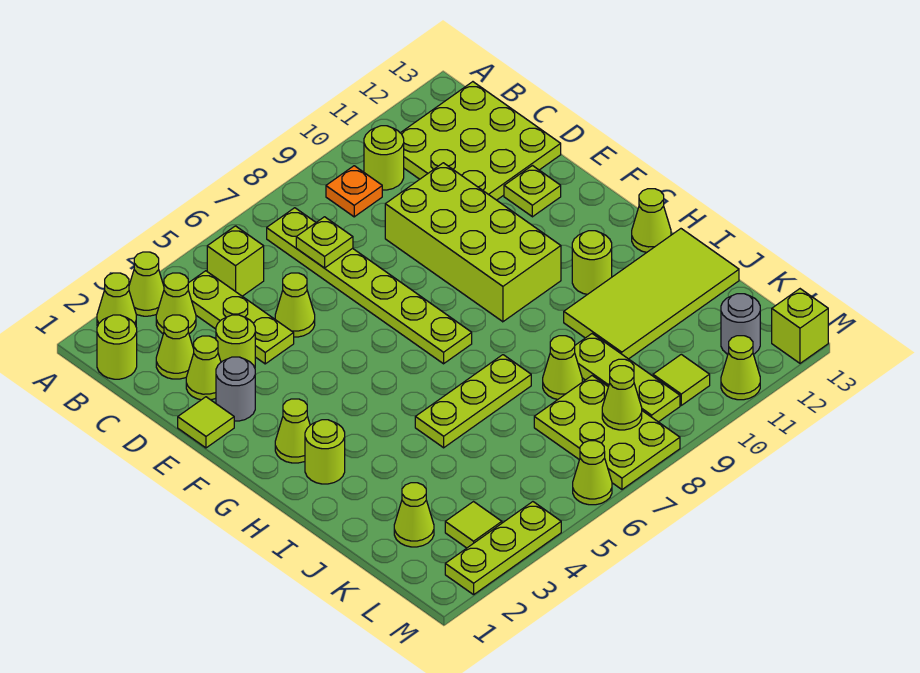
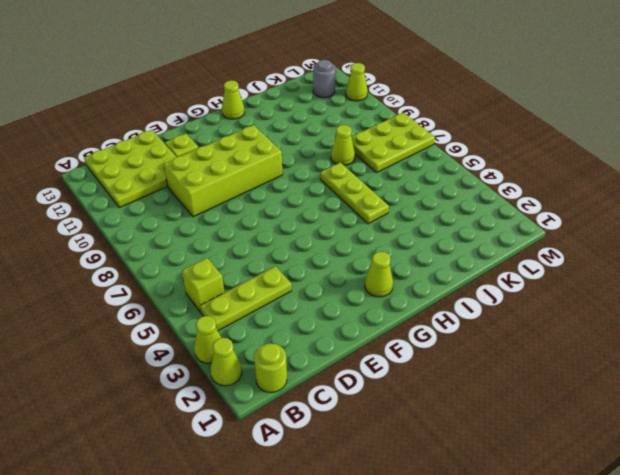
none -> lime cone B3 level 1
none -> lime plate B7:G7 level 1
none -> orange plate B9 level 1
none -> lime round brick B10 level 1

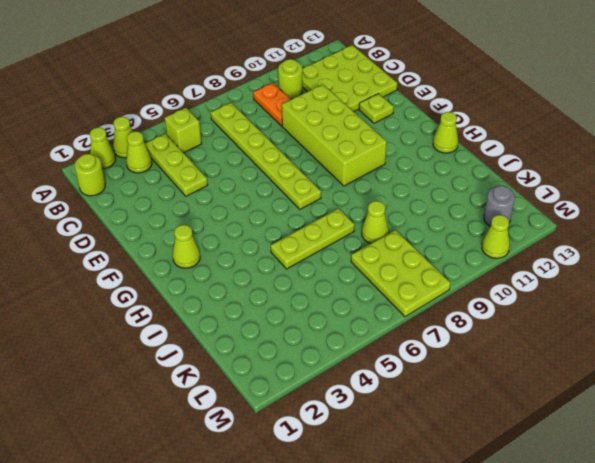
orange plate B9:C9 level 1 -> orange plate B9 level 1
none -> lime cone C2 level 1
none -> lime cone D2 level 1
none -> lime round brick D3 level 1
none -> lime cone D5 level 1

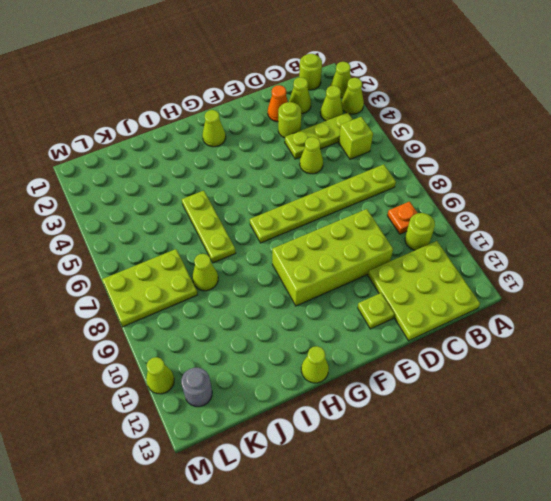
orange cone D2 level 1 -> lime cone D2 level 1
none -> lime tile E1 level 1
none -> grey round brick E2 level 1
none -> lime round brick H2 level 1
none -> lime round brick H11 level 1

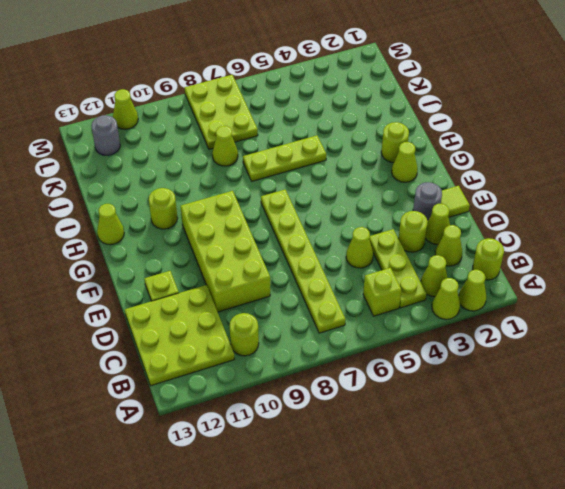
none -> orange plate B9 level 1
none -> lime tile I10:J13 level 1
none -> lime plate J9:L9 level 1
none -> lime cone K2 level 1

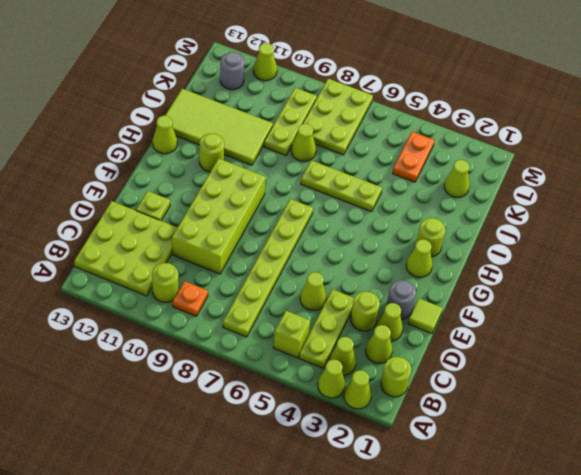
orange plate K4:L4 level 1 -> none
none -> lime tile L3 level 1
none -> lime tile L10 level 1
none -> lime plate M2:M4 level 1
none -> lime cone M6 level 1

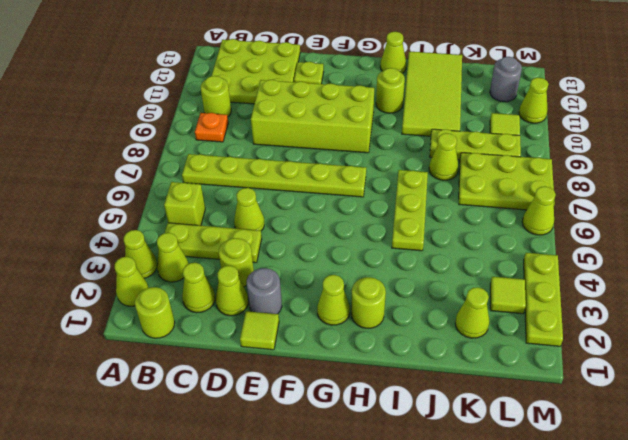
none -> lime brick M13 level 1
none -> lime plate C7 level 2
none -> lime cone L8 level 2

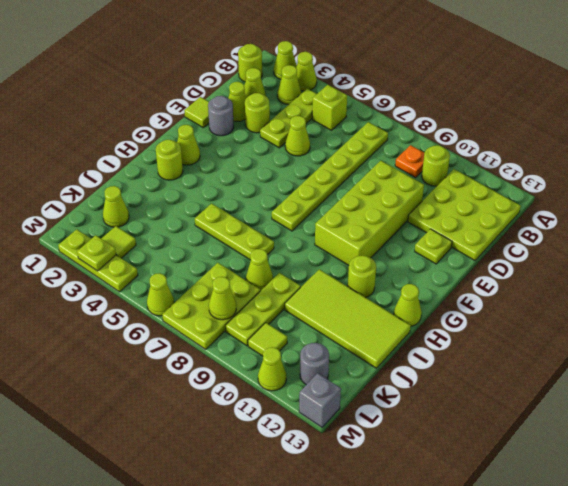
lime plate M3 level 2 -> lime plate C7 level 2
grey brick M13 level 1 -> lime brick M13 level 1

